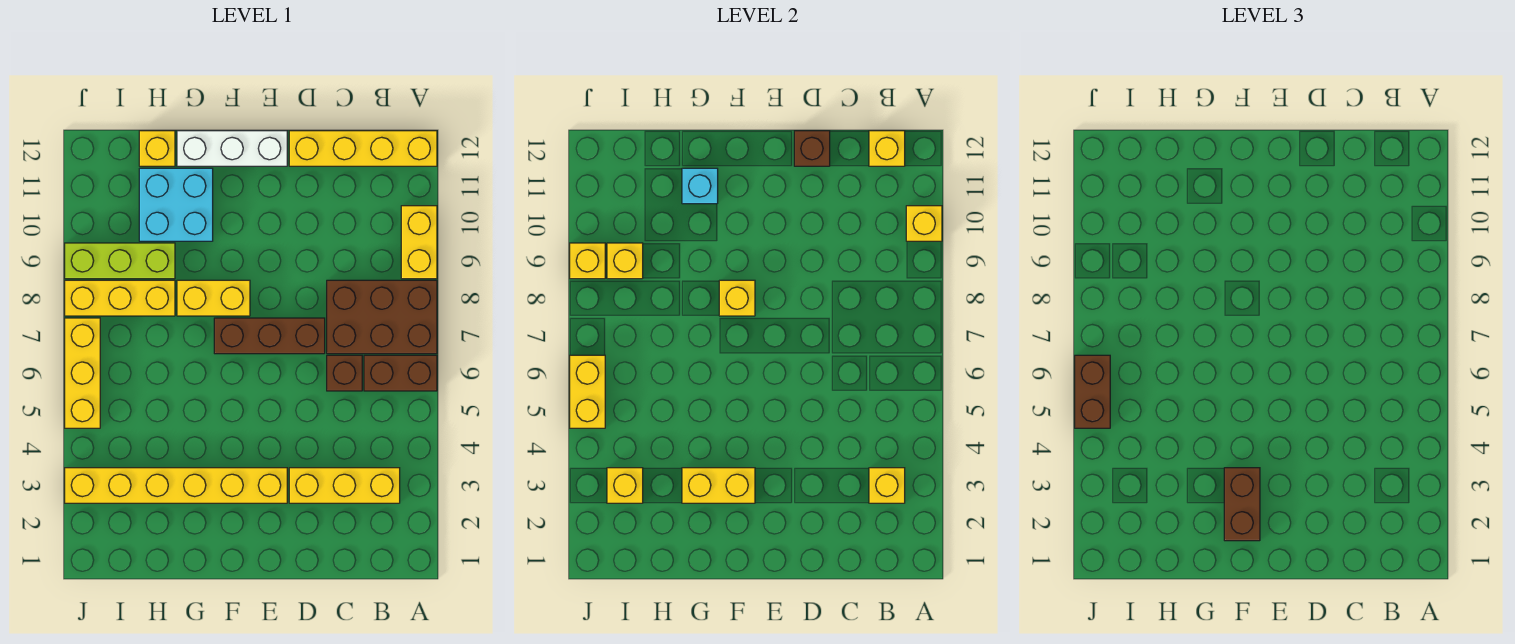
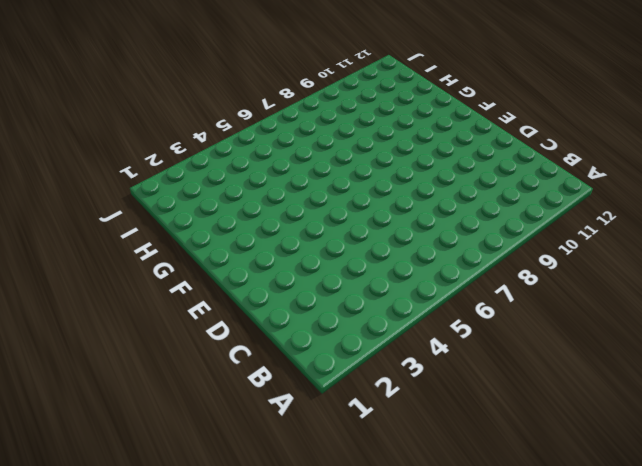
none -> brown brick A6:B6 level 1
none -> brown brick A7:C8 level 1
none -> yellow brick A9:A10 level 1

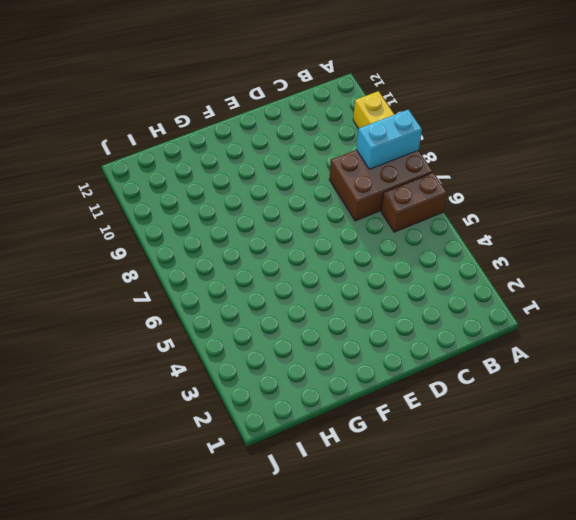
cyan brick A8:B8 level 2 -> none
none -> yellow brick A12:D12 level 1
none -> yellow brick B3:D3 level 1
none -> brown brick C6 level 1

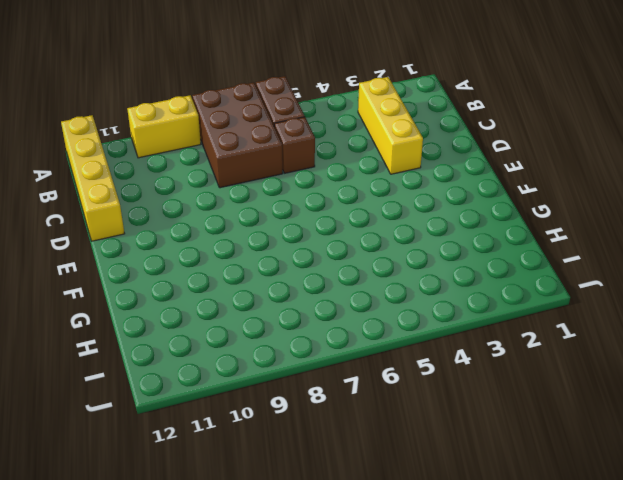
none -> brown brick D7:F7 level 1
none -> yellow brick E3:J3 level 1
none -> white brick E12:G12 level 1

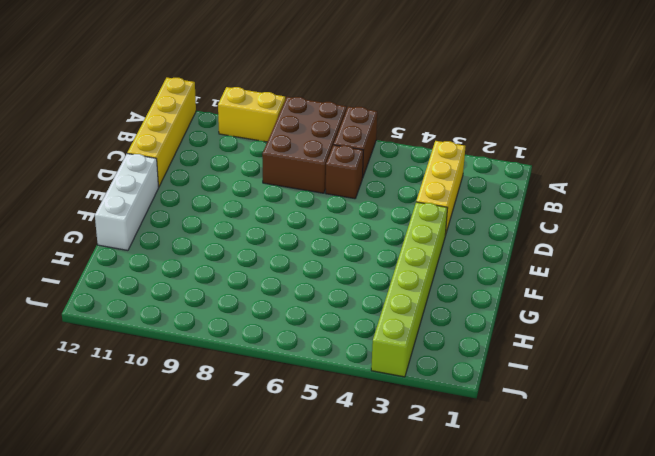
lime brick E3:J3 level 1 -> yellow brick E3:J3 level 1
none -> brown brick D7:F7 level 1
none -> yellow brick F8:G8 level 1
none -> cyan brick G10:H11 level 1

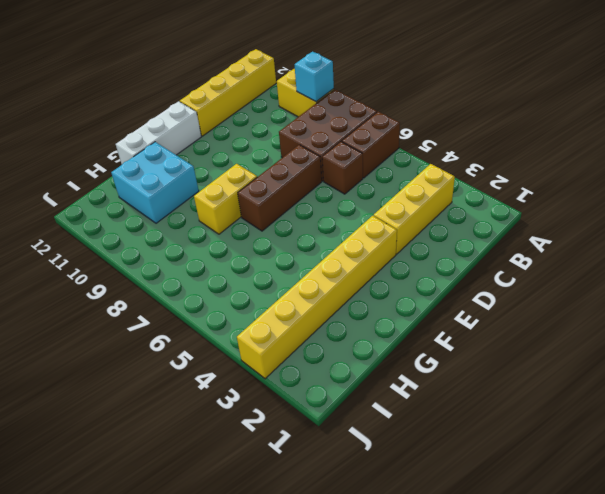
cyan brick A9 level 2 -> cyan brick G11 level 2
none -> yellow brick H8:J8 level 1
none -> lime brick H9:J9 level 1
none -> yellow brick H12 level 1

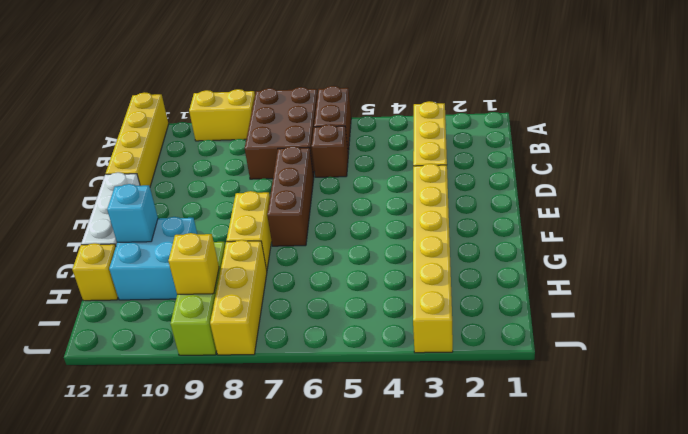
none -> yellow brick J5:J7 level 1
none -> yellow brick A10 level 2
none -> yellow brick B3 level 2

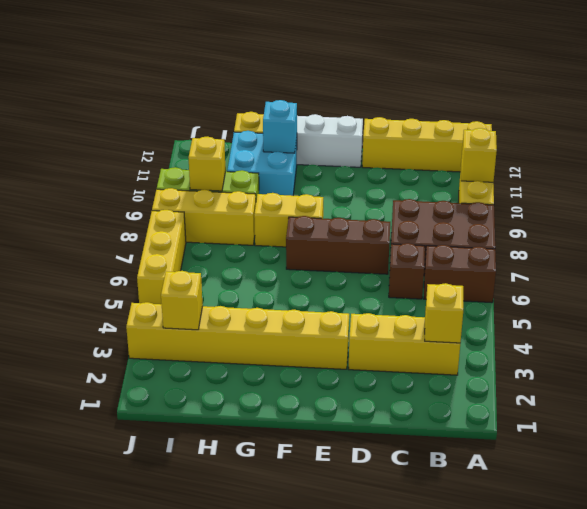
none -> yellow brick B12 level 2
none -> brown brick D12 level 2
none -> yellow brick F3:G3 level 2

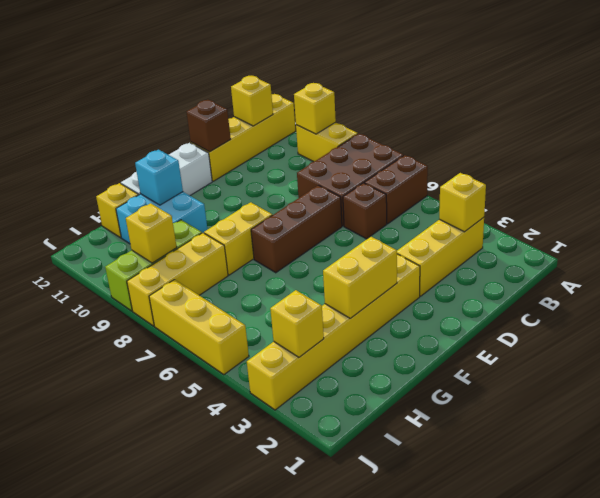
none -> yellow brick F8 level 2
none -> yellow brick J5:J6 level 2
none -> yellow brick J9 level 2

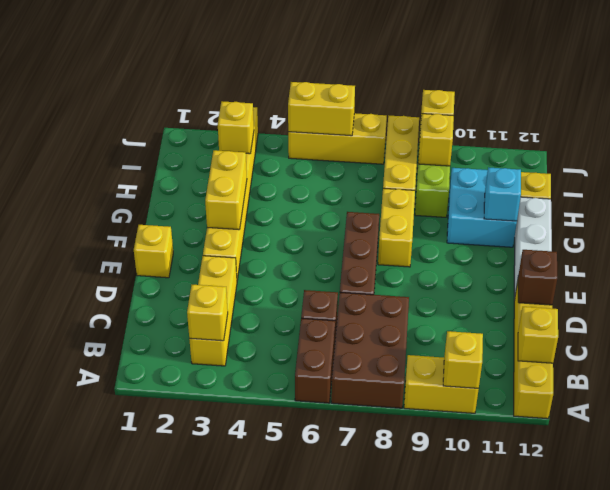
yellow brick E1 level 1 -> yellow brick F8 level 2
none -> brown brick F2:F3 level 3
none -> brown brick J5:J6 level 3

